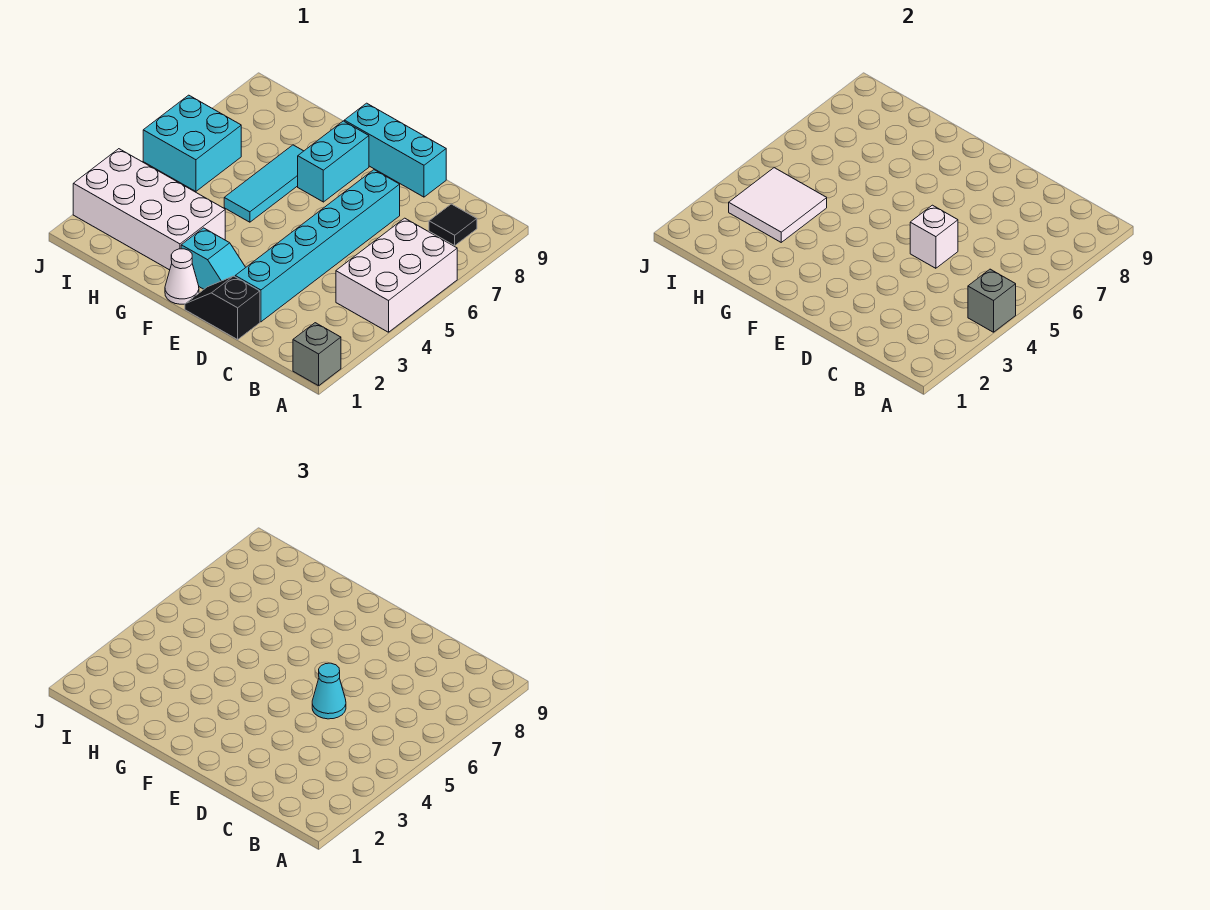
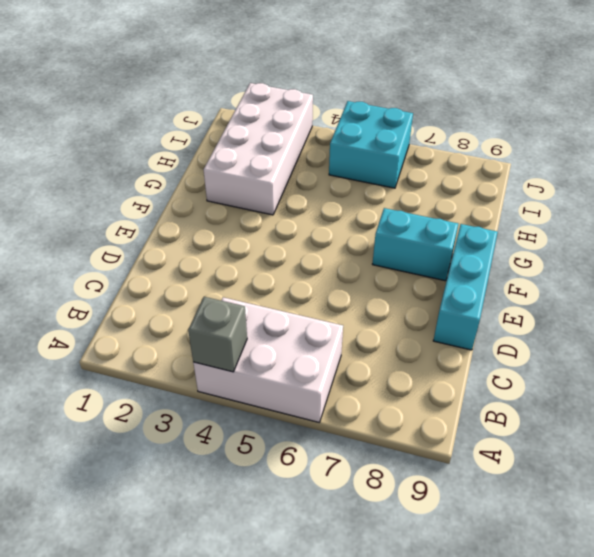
none -> grey brick A1 level 1
none -> black tile B8 level 1
none -> black slope D1:E1 level 1 top D

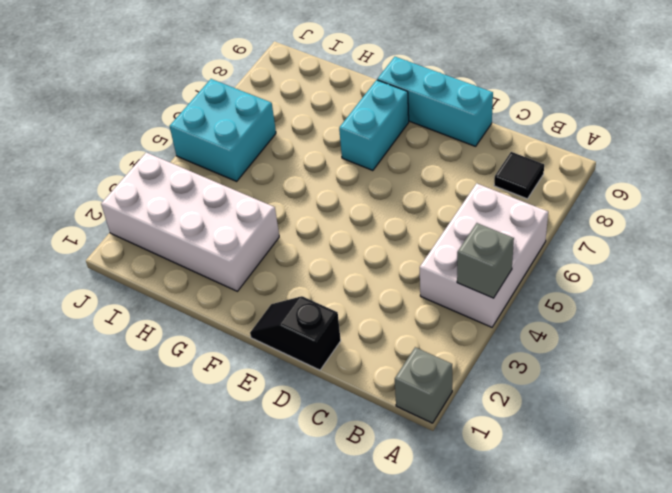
none -> cyan brick D2:D7 level 1
none -> cyan slope E2:F2 level 1 top F
none -> white cone F1 level 1

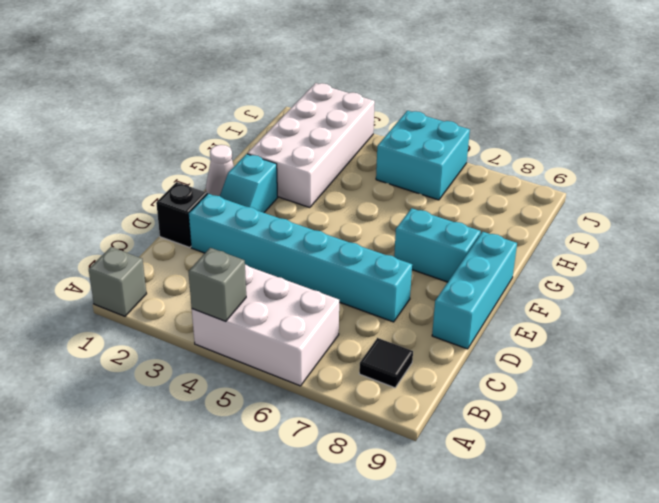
none -> cyan tile G5:G7 level 1
none -> white brick D5 level 2
none -> white tile H3:I4 level 2

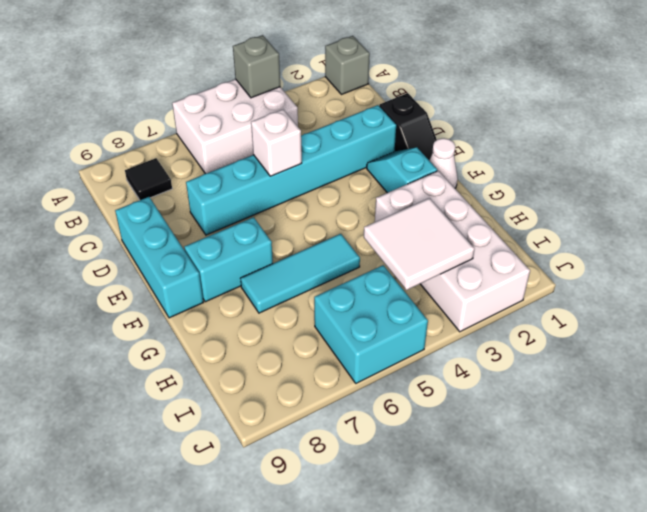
none -> cyan cone D5 level 3

